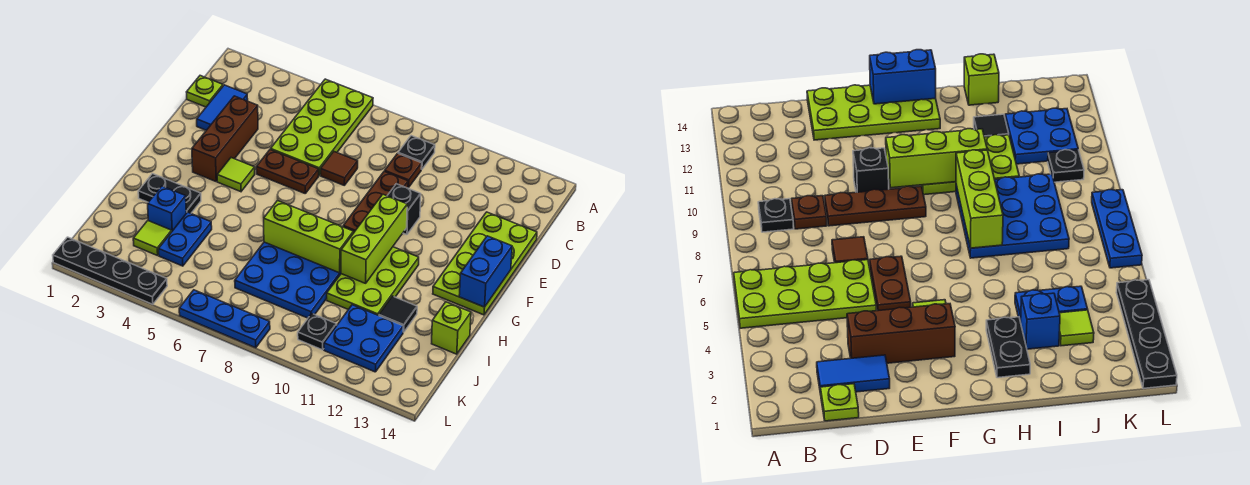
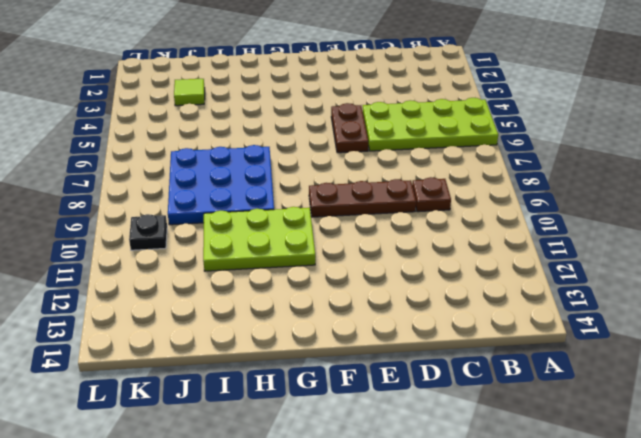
none -> black plate B9 level 1
none -> lime plate C1 level 1
none -> blue tile C2:D2 level 1

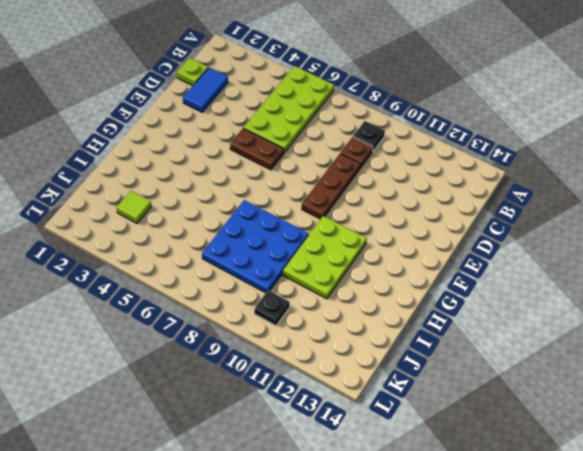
none -> brown brick D3:F3 level 1
none -> brown tile D7 level 1
none -> lime plate D13:G14 level 1

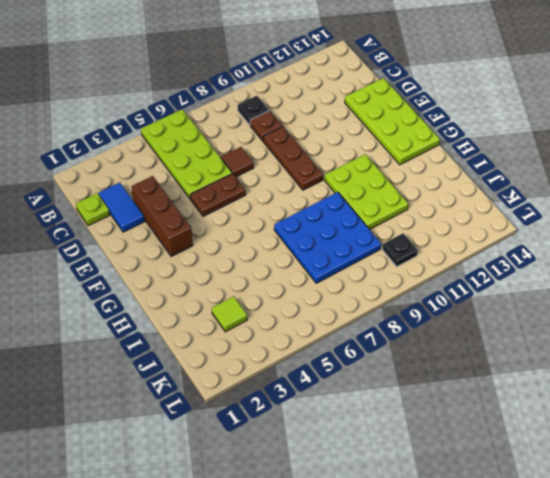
none -> black brick E10 level 1
none -> lime tile F4 level 1
none -> black plate H2:H3 level 1

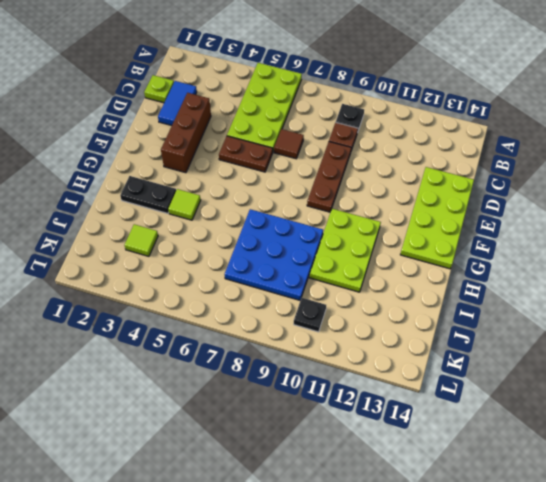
lime tile H4 level 1 -> lime tile F4 level 1
none -> black brick E10 level 1
none -> blue brick I3 level 1
none -> blue plate I4:J4 level 1

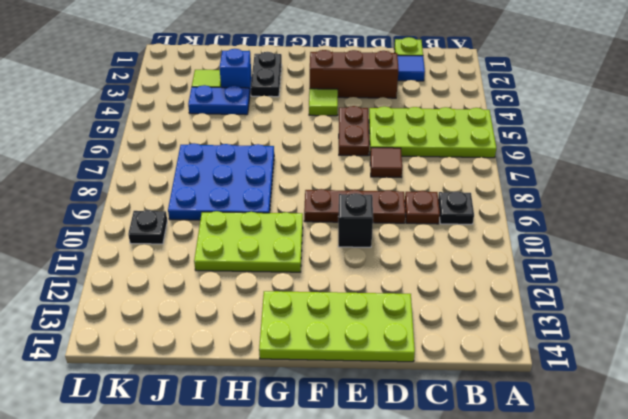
none -> black tile I12 level 1
none -> lime brick I14 level 1
none -> blue plate J11:K12 level 1

